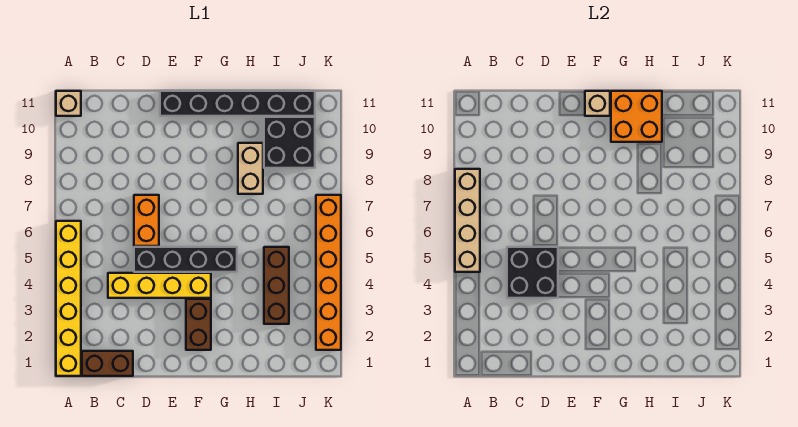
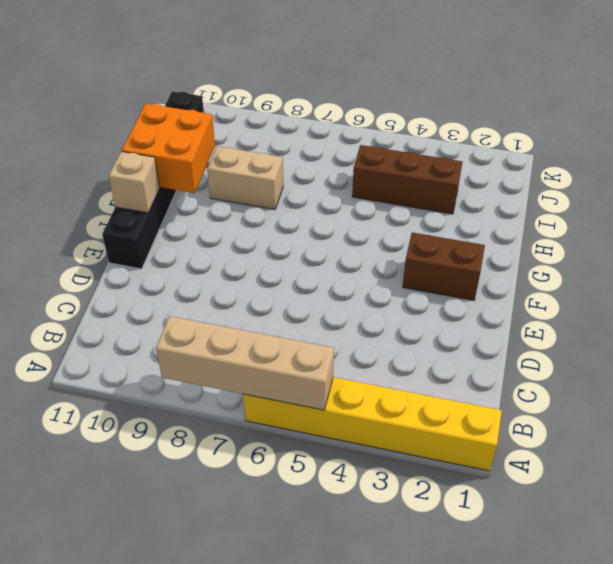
none -> tan brick A11 level 1
none -> brown brick B1:C1 level 1
none -> yellow brick C4:F4 level 1

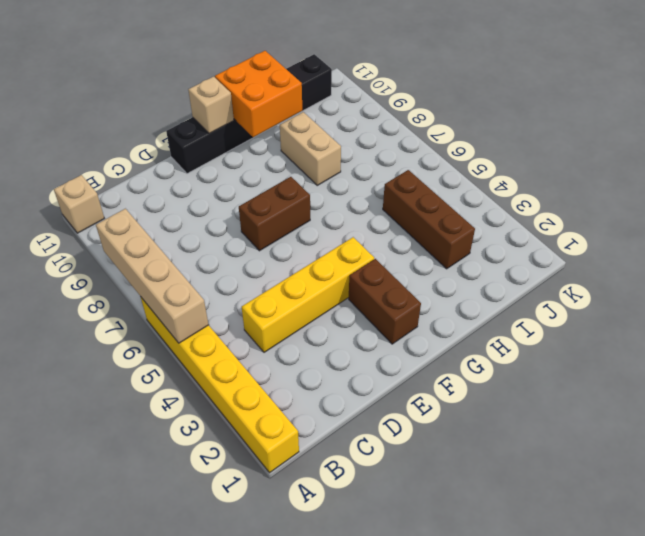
brown brick E7:F7 level 1 -> brown brick B1:C1 level 1
none -> black brick D5:G5 level 1
none -> orange brick D6:D7 level 1
none -> black brick I9:J10 level 1

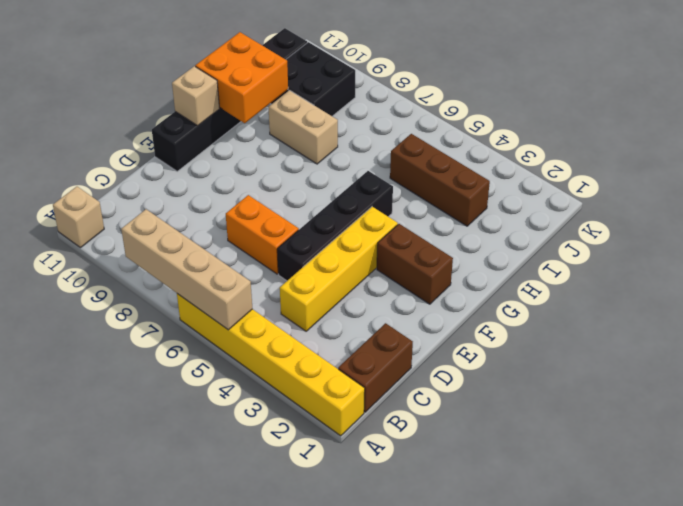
none -> orange brick K2:K7 level 1
none -> black brick C4:D5 level 2

